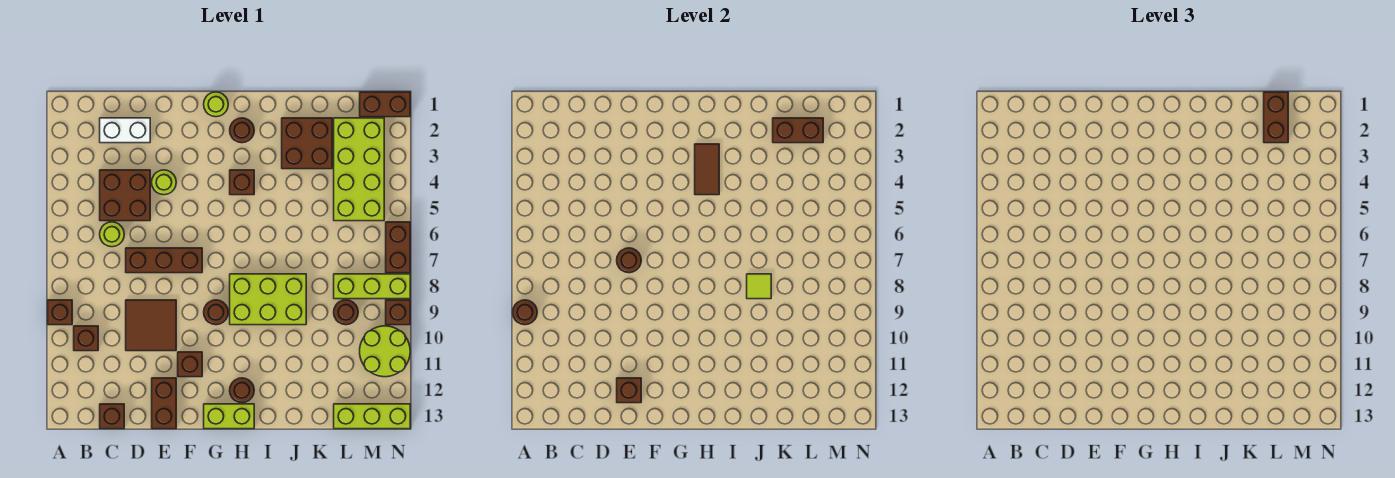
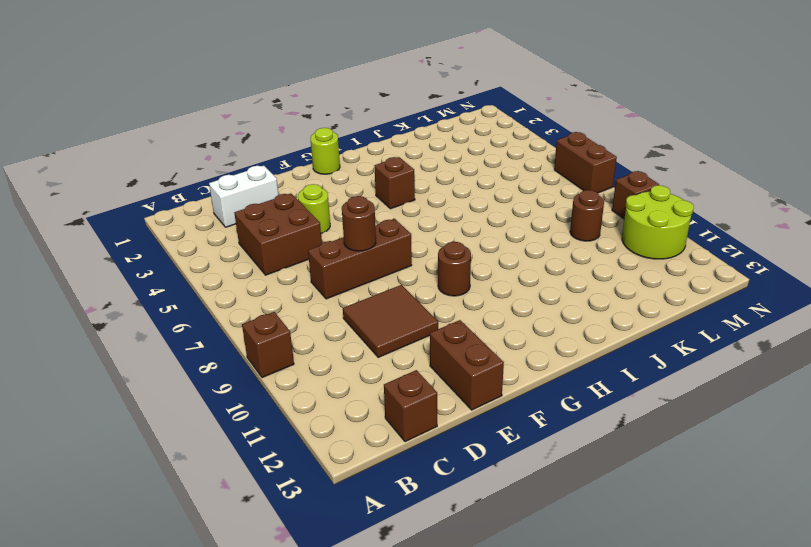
none -> brown brick B10 level 1
none -> lime round brick C6 level 1
none -> brown brick F11 level 1
none -> lime brick G13:H13 level 1

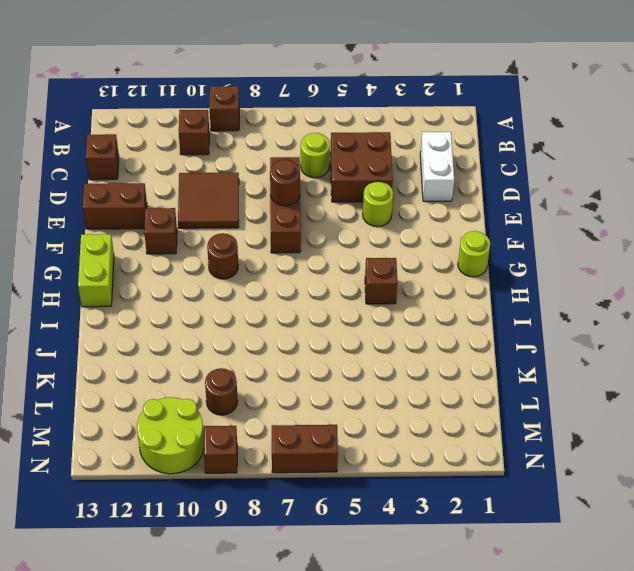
none -> brown round brick H2 level 1
none -> lime brick H8:J9 level 1
none -> brown round brick H12 level 1
none -> brown brick J2:K3 level 1

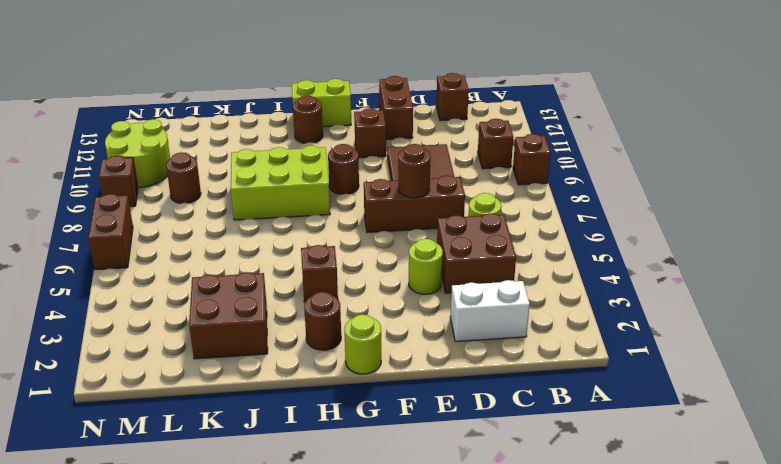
none -> lime brick L2:M5 level 1
none -> lime brick L8:N8 level 1
none -> lime brick L13:N13 level 1
none -> brown brick M1:N1 level 1

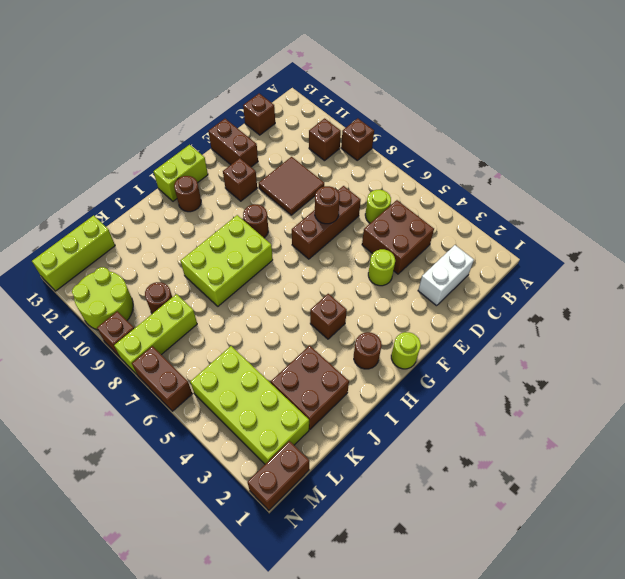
none -> brown round brick A9 level 2
none -> brown brick E12 level 2
none -> brown tile H3:H4 level 2
none -> lime tile J8 level 2

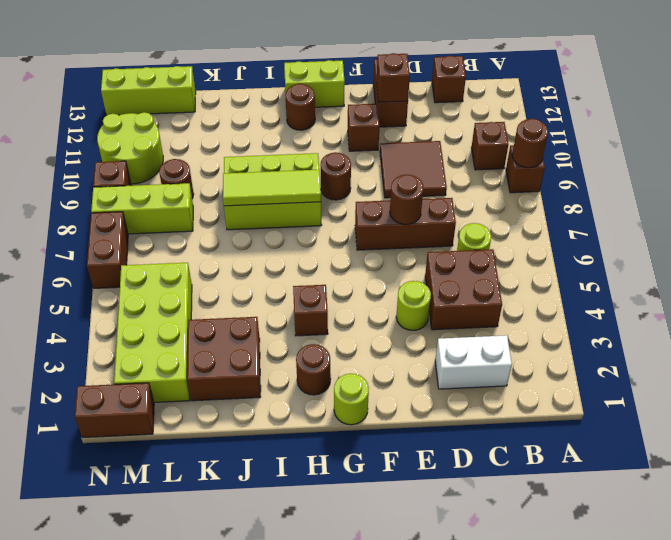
lime tile H8:J8 level 2 -> lime tile J8 level 2
none -> brown tile H3:H4 level 2
none -> brown brick K2:L2 level 2
none -> brown brick L1:L2 level 3

